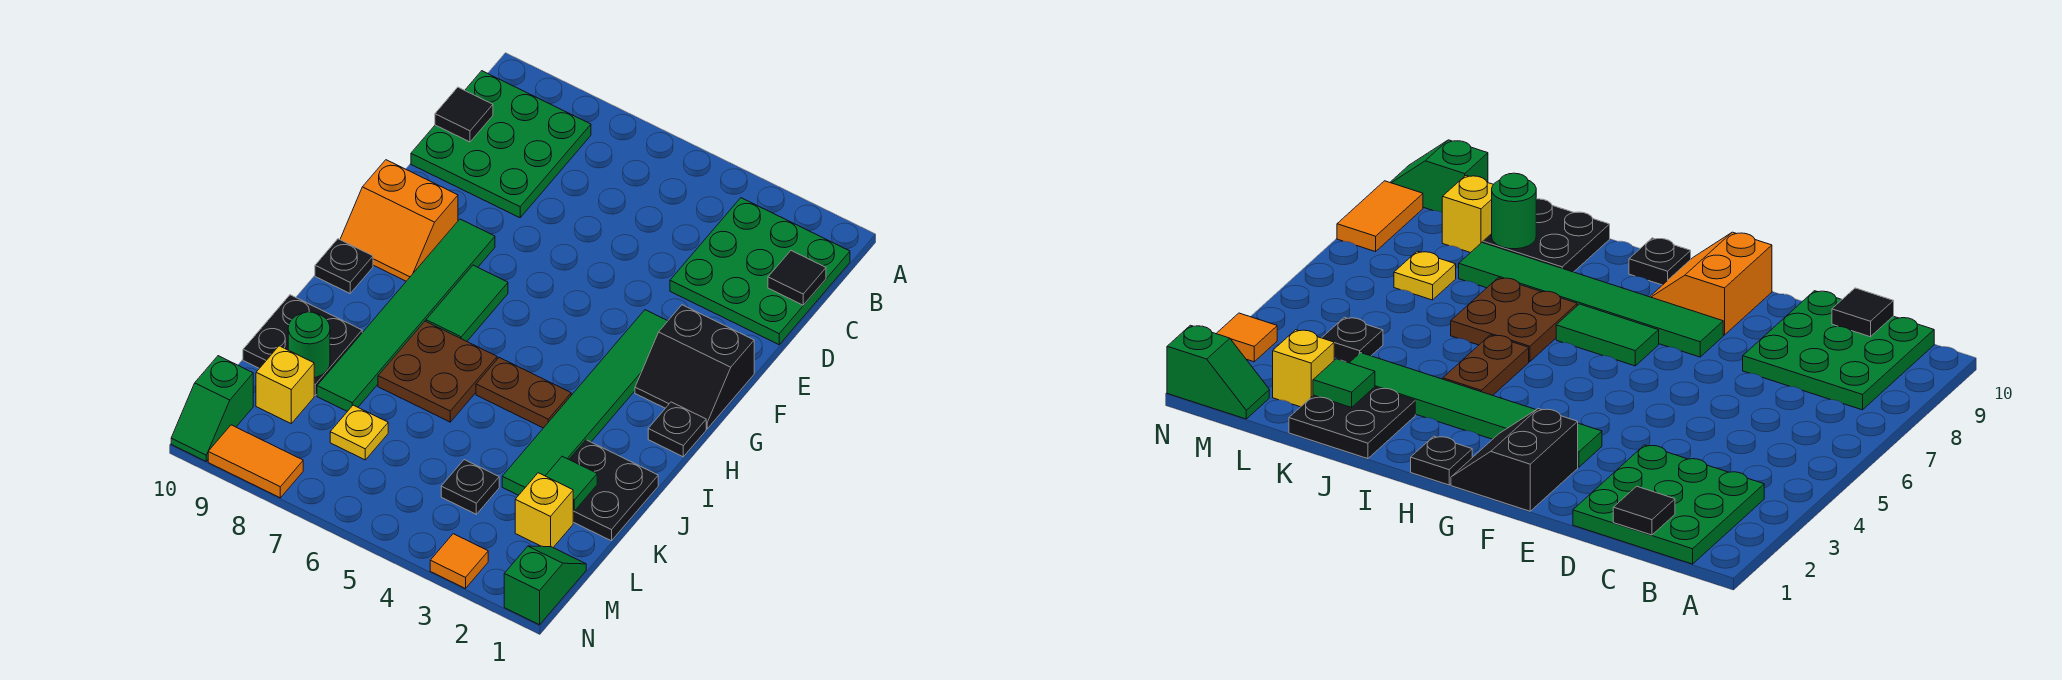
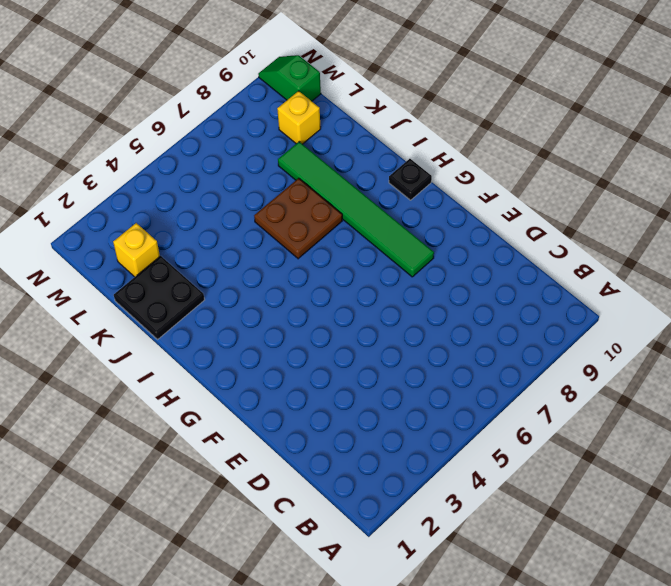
none -> green plate B1:D3 level 1
none -> green plate B8:D10 level 1
none -> black slope F1:G2 level 1 top F

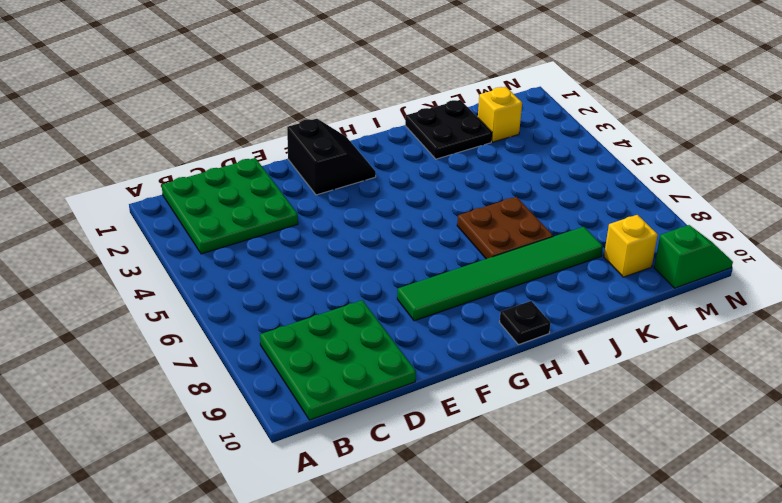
none -> green tile F3:K3 level 1
none -> orange slope F9:G10 level 1 top F
none -> green tile G7:H7 level 1

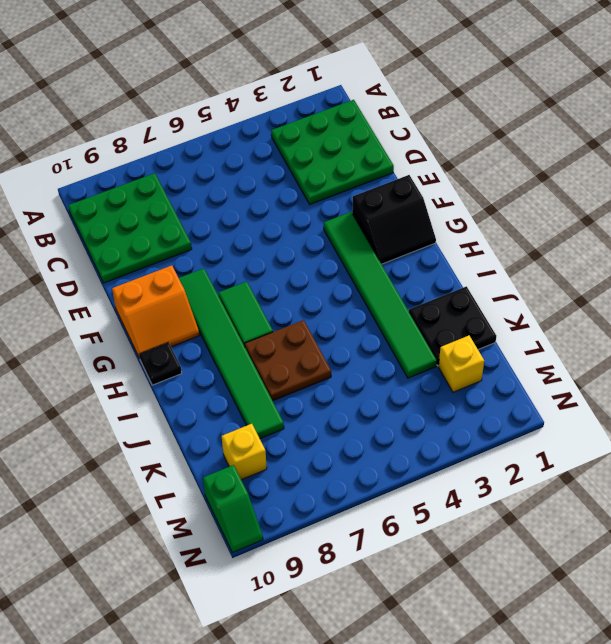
none -> black plate H1 level 1
none -> brown plate I4:I5 level 1
none -> black plate J9:K10 level 1

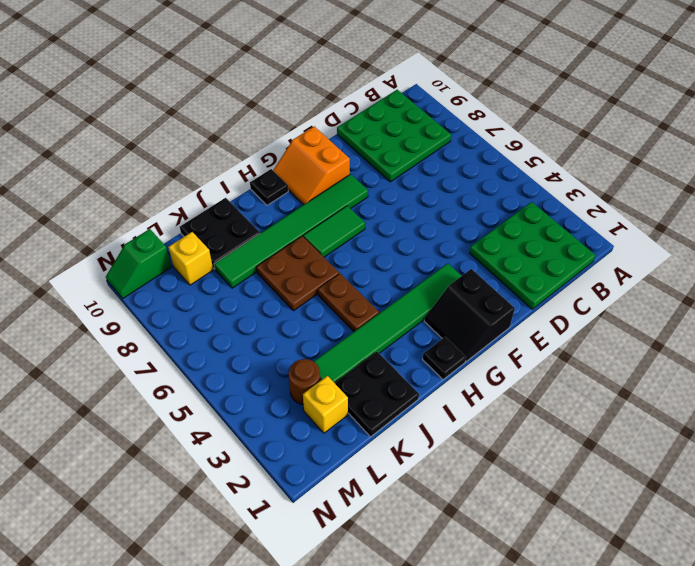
brown round brick L3 level 1 -> none
none -> black plate L4 level 1
none -> yellow plate L7 level 1
none -> green slope M1:N1 level 1 top N

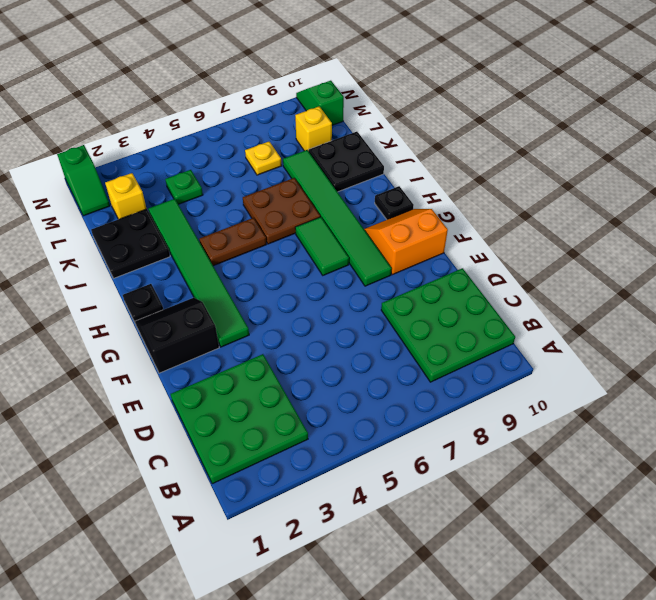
green plate L4 level 1 -> black plate L4 level 1
none -> orange tile N3 level 1
none -> orange tile N8:N9 level 1
none -> black tile C1 level 2

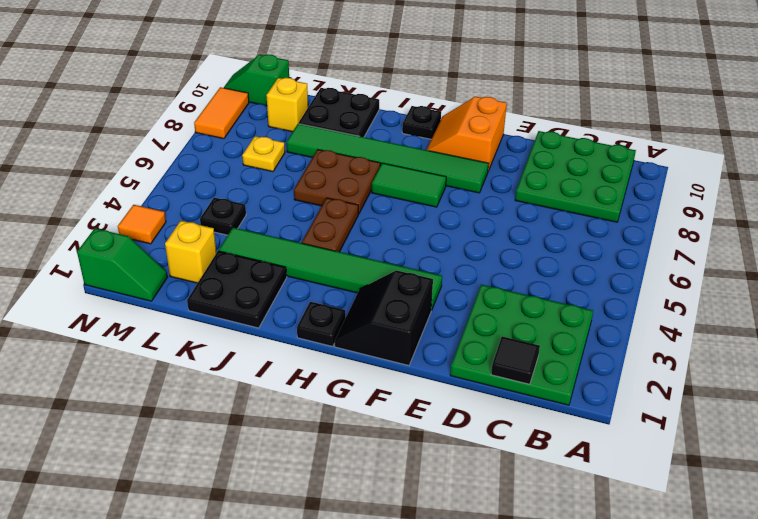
none -> black tile C10 level 2
none -> green tile K2 level 2
none -> green round brick K9 level 2

